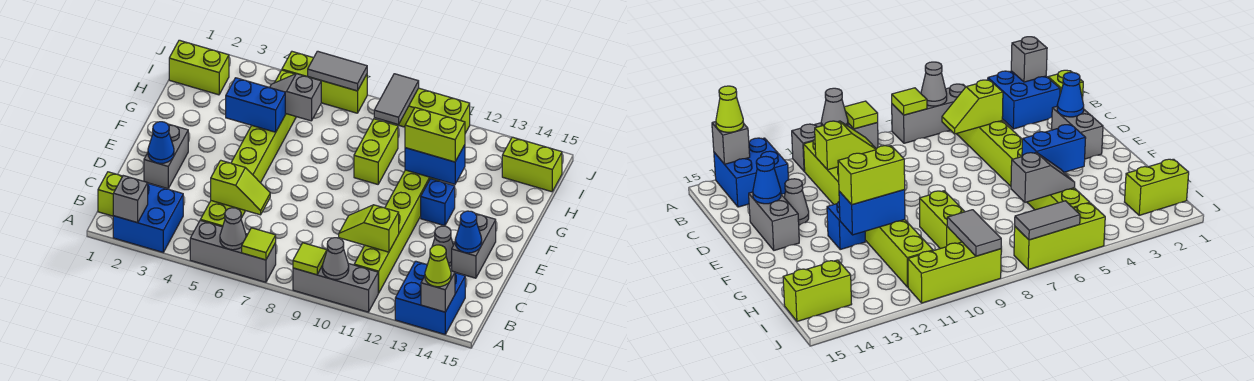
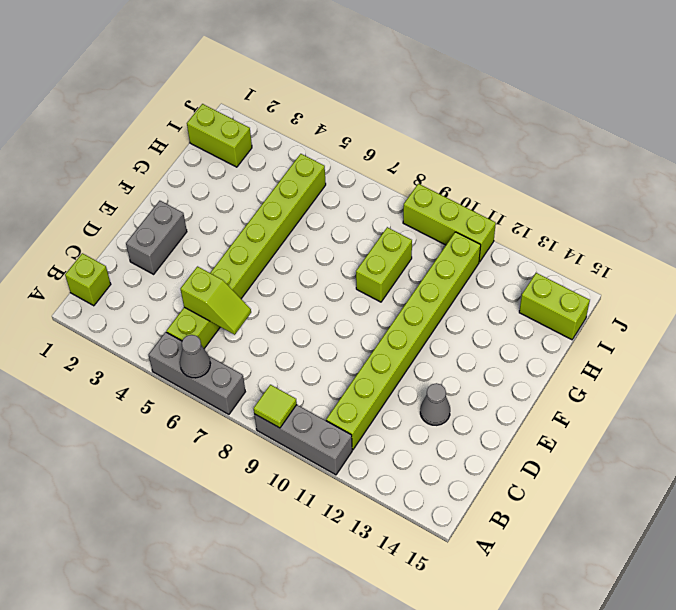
none -> blue brick A2:B3 level 1
none -> blue brick A13:B14 level 1
none -> grey brick D14:E14 level 1
none -> blue brick F12 level 1

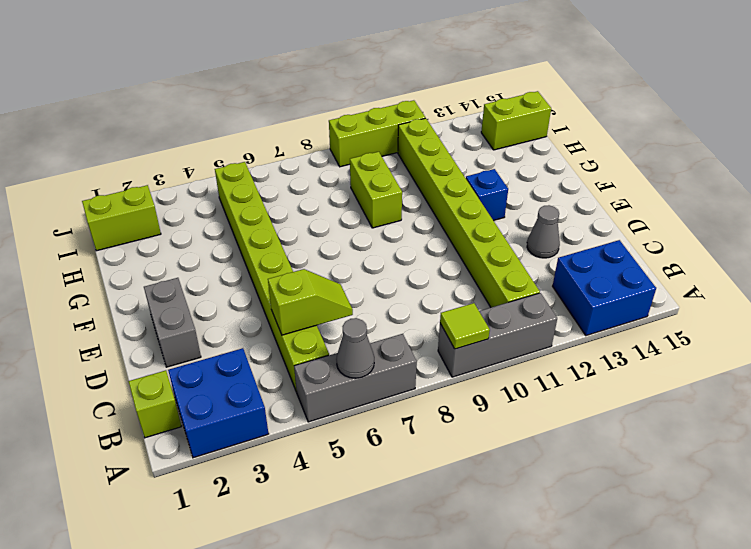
none -> grey brick D14:E14 level 1
none -> lime brick J5:J7 level 1
none -> grey brick A2 level 2
none -> lime tile A7 level 2

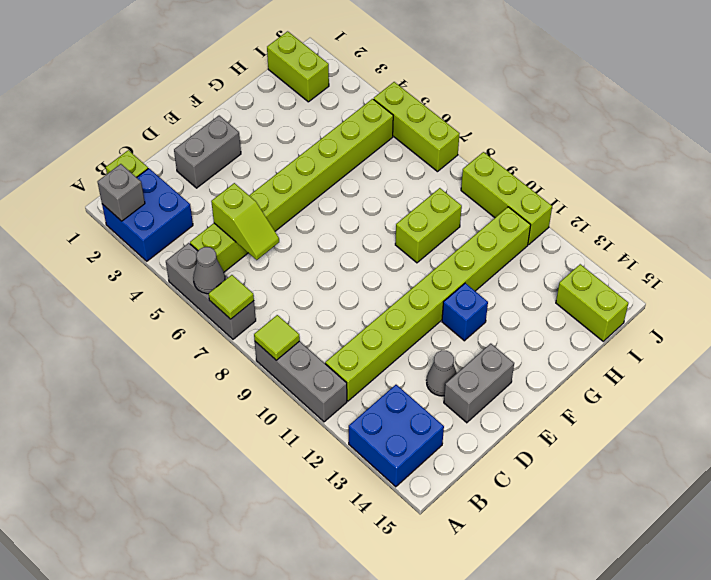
none -> grey cone A10 level 2
none -> grey brick A14 level 2
none -> lime slope C10:C11 level 2 top 11
none -> blue cone D2 level 2

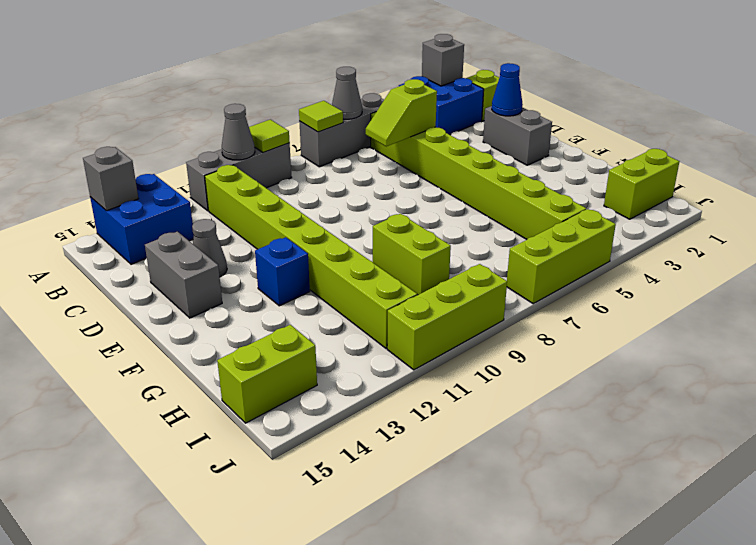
none -> lime slope C10:C11 level 2 top 11
none -> blue cone D14 level 2
none -> blue brick G4:G5 level 2
none -> blue brick G11:G12 level 2

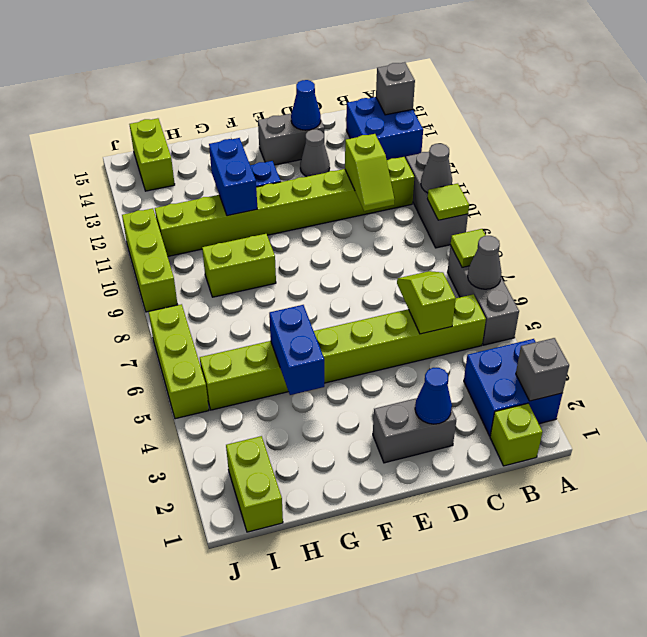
none -> grey slope H5:H6 level 2 top 6
none -> grey tile I9:J9 level 2
none -> grey tile J6:J7 level 2
none -> lime cone A14 level 3

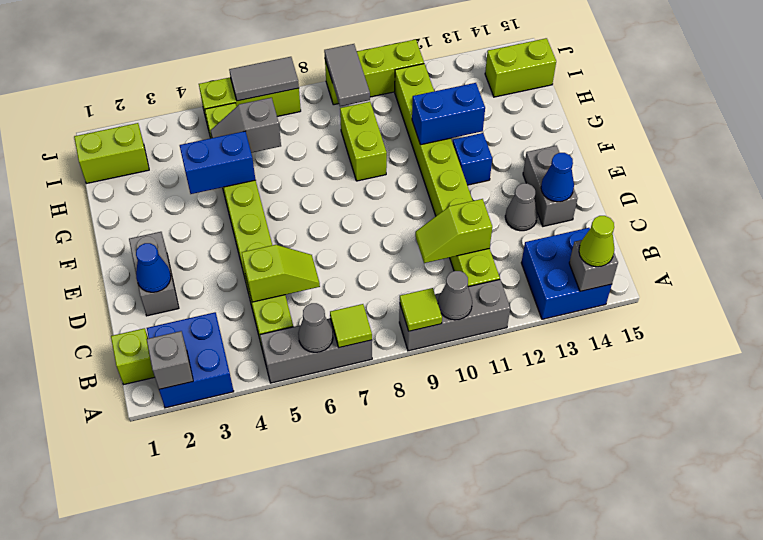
none -> lime brick G11:G12 level 3

